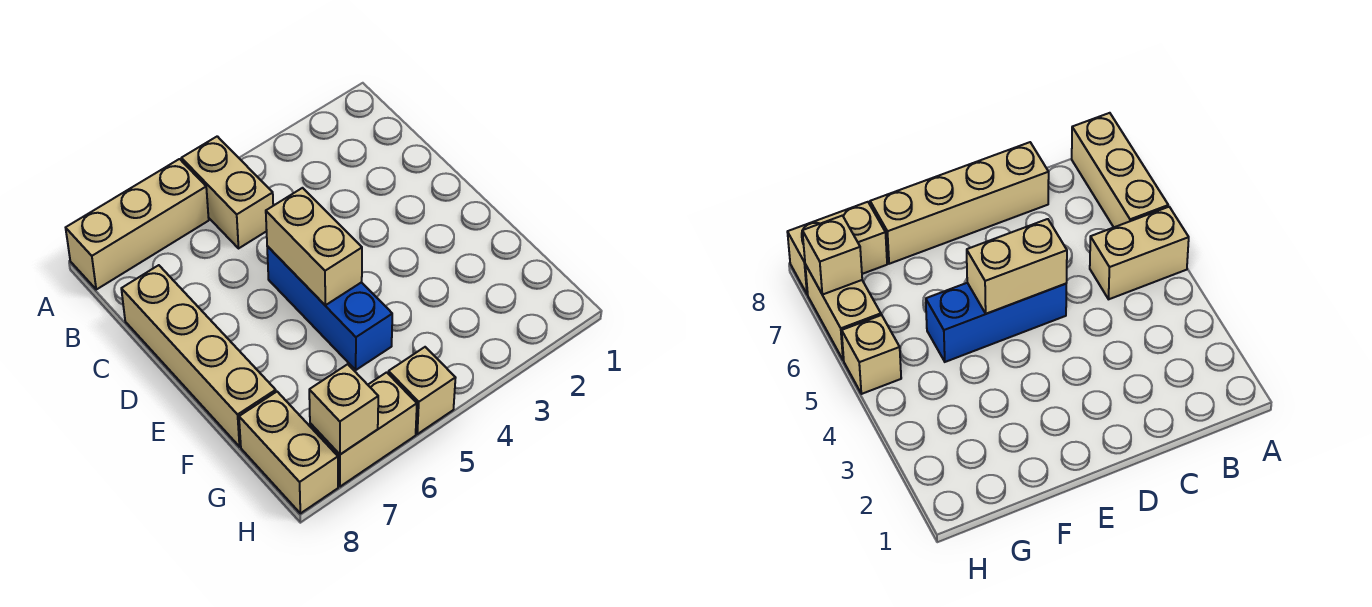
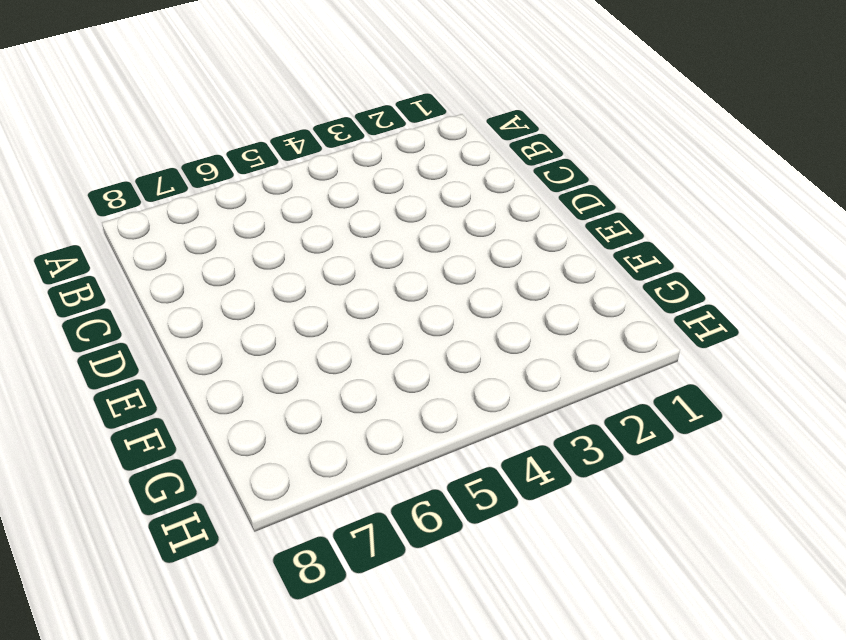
none -> tan brick A5:B5 level 1
none -> tan brick A6:A8 level 1

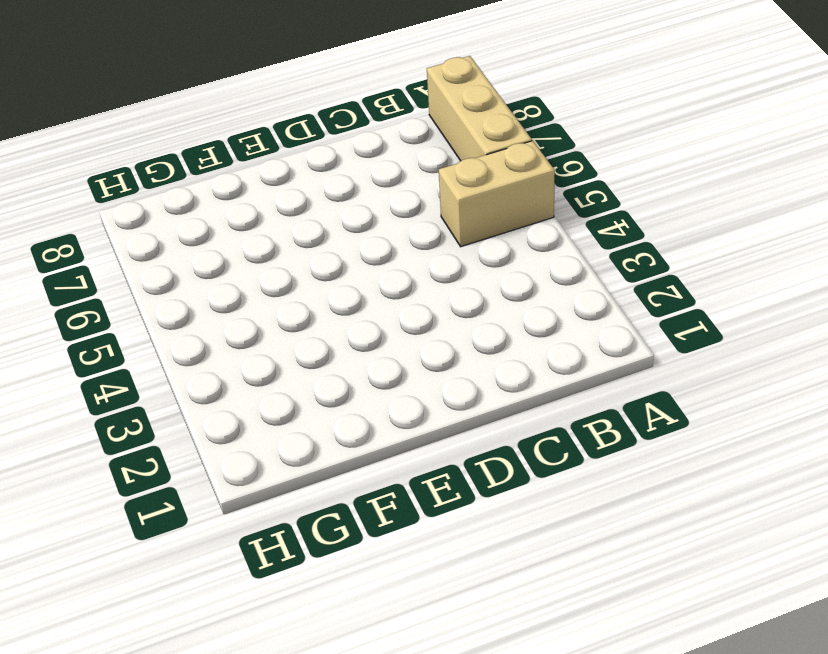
none -> tan brick C8:F8 level 1
none -> blue brick D5:F5 level 1

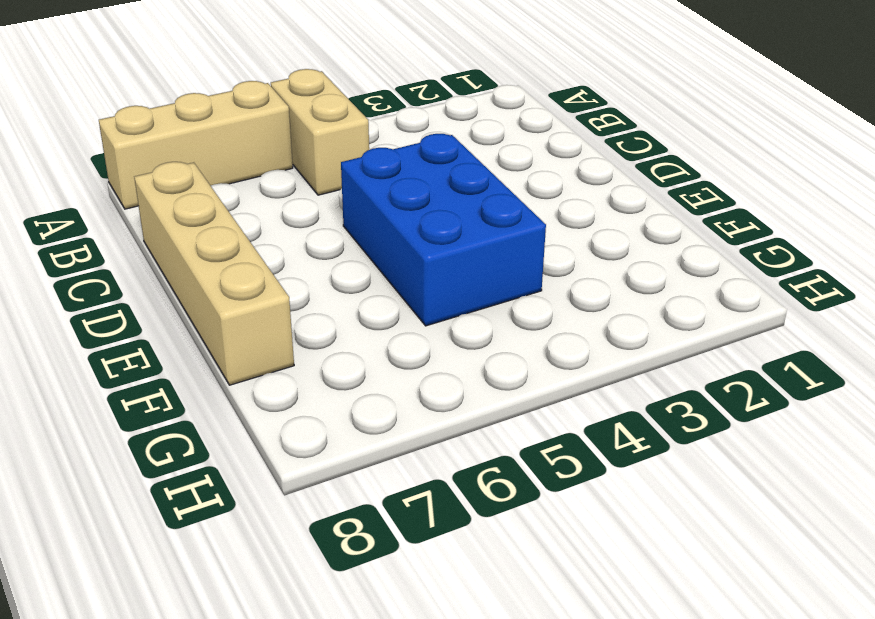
blue brick D4:F5 level 1 -> blue brick D5:F5 level 1
none -> tan brick G8:H8 level 1
none -> tan brick H5 level 1

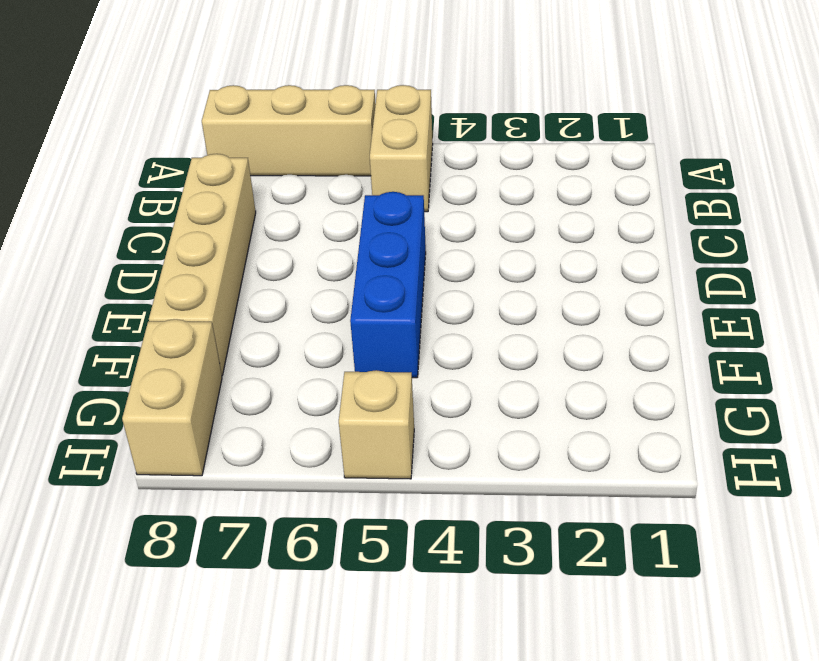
none -> tan brick H6:H7 level 1
none -> tan brick D5:E5 level 2

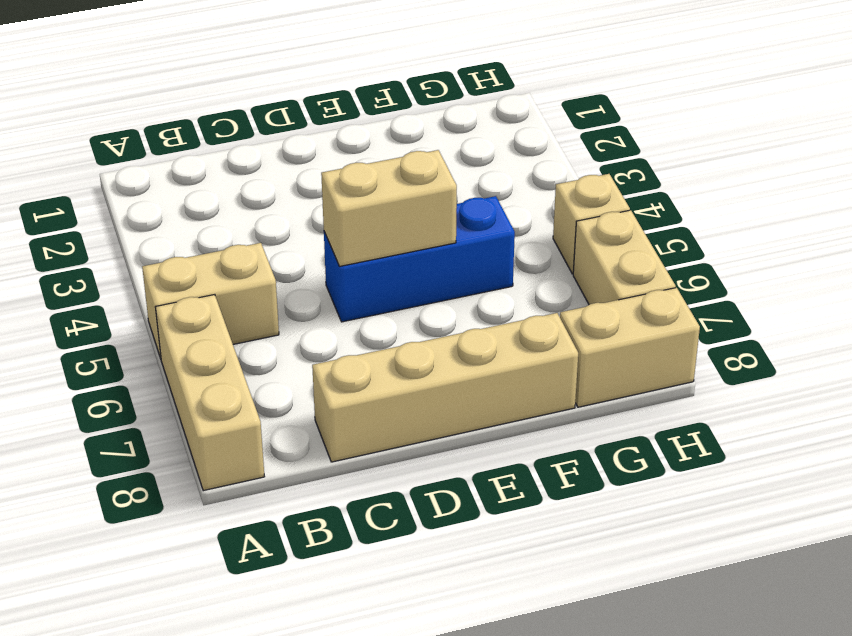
none -> tan brick H7 level 2

